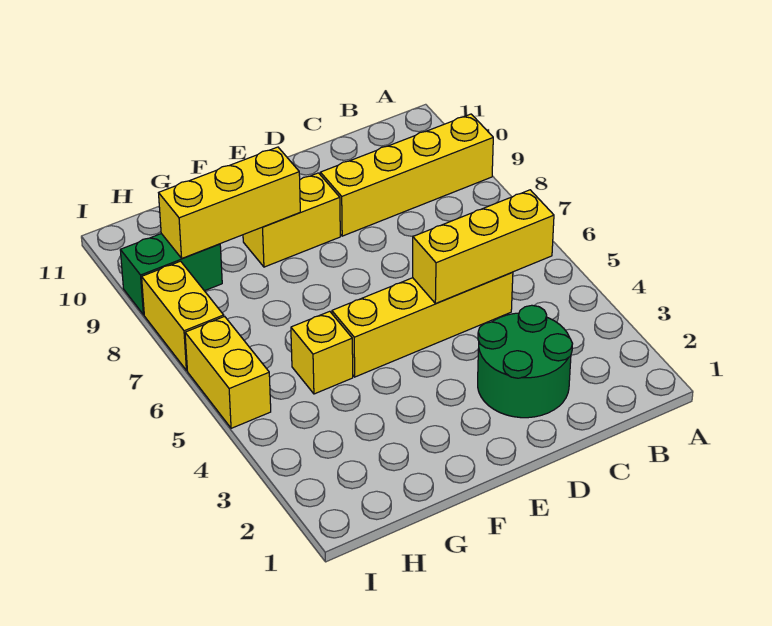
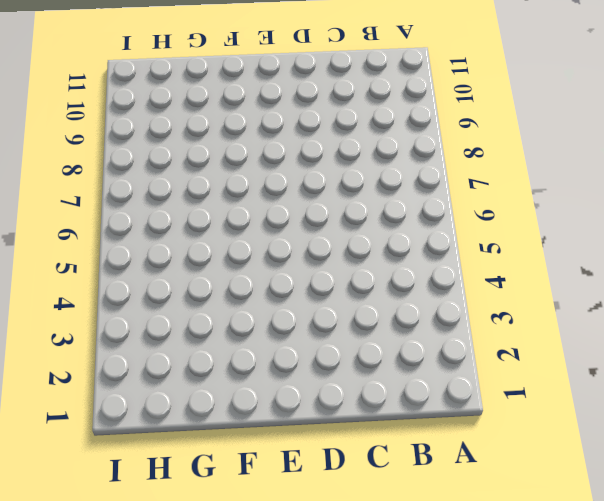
none -> yellow brick A9:D9 level 1
none -> green round brick C2:D3 level 1

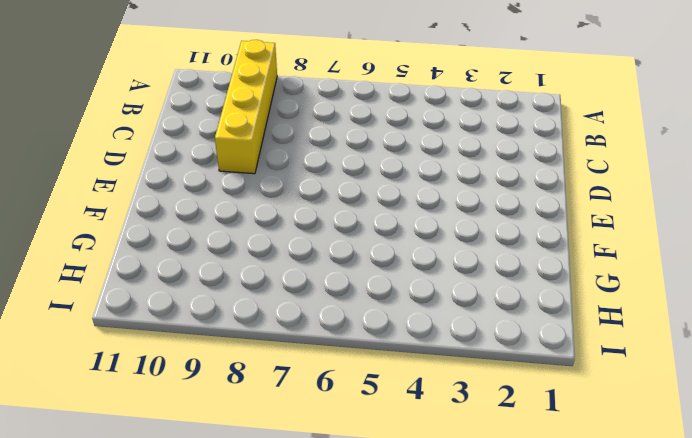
none -> green round brick C2:D3 level 1
none -> yellow brick C5:F5 level 1

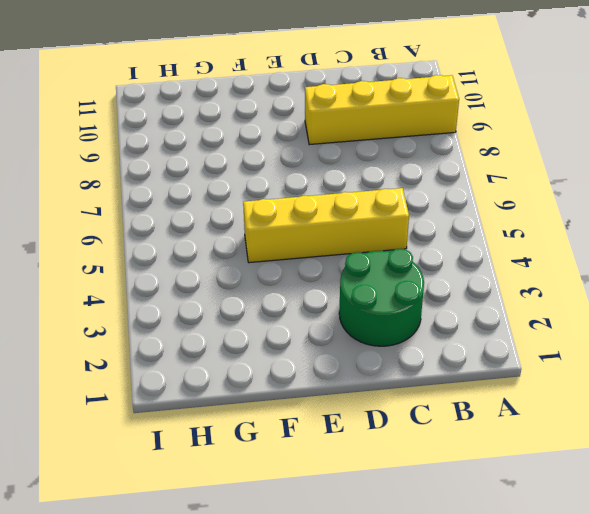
none -> yellow brick E9:F9 level 1
none -> yellow brick G5 level 1

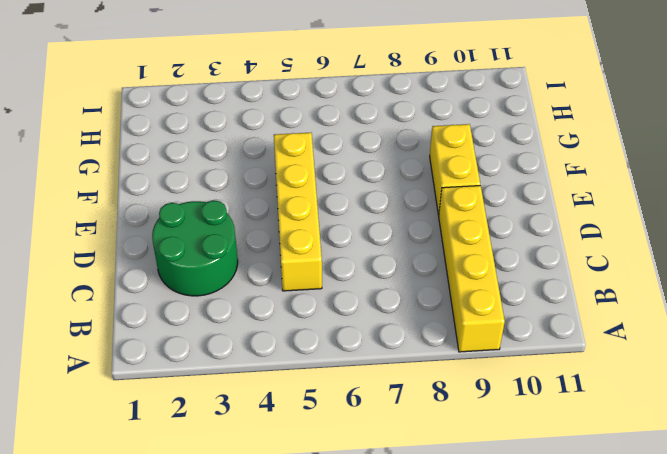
none -> yellow brick G5 level 1
none -> green brick H9:I9 level 1

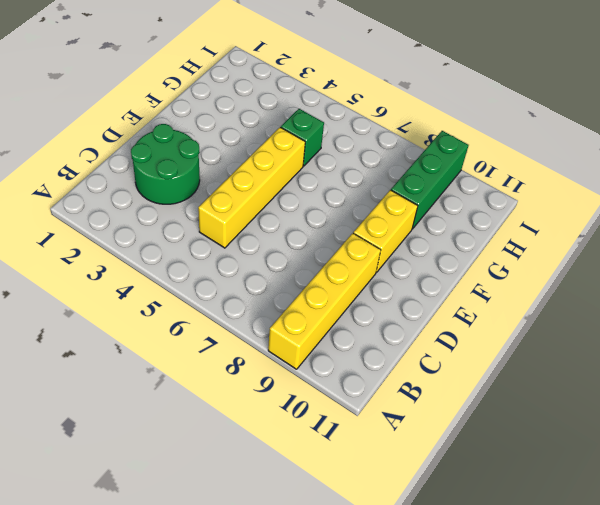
green brick G5 level 1 -> yellow brick G5 level 1
green brick G9:I9 level 1 -> green brick H9:I9 level 1
none -> yellow brick I5:I6 level 1
none -> yellow brick I7:I8 level 1

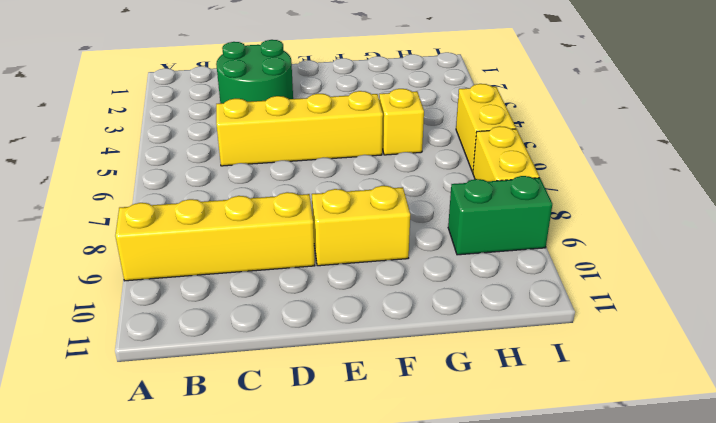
none -> yellow brick B5:D5 level 2
none -> yellow brick F9:H9 level 2

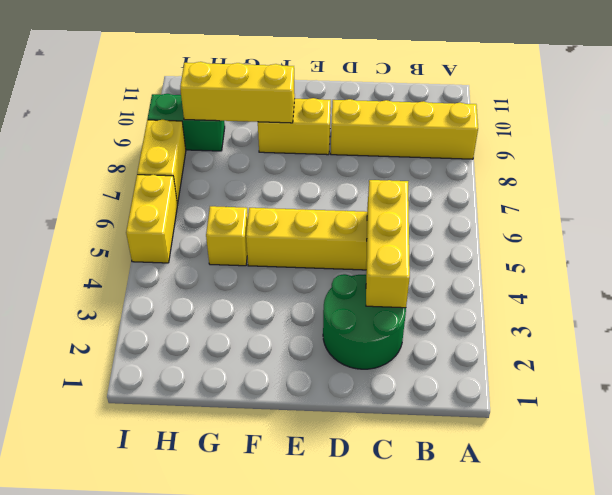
yellow brick C3:C5 level 2 -> yellow brick B5:D5 level 2

